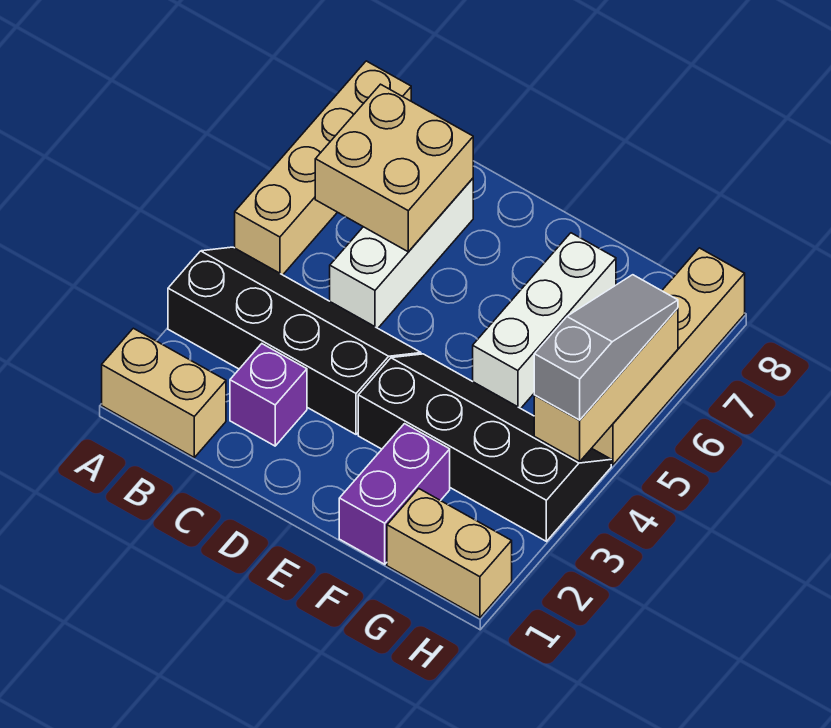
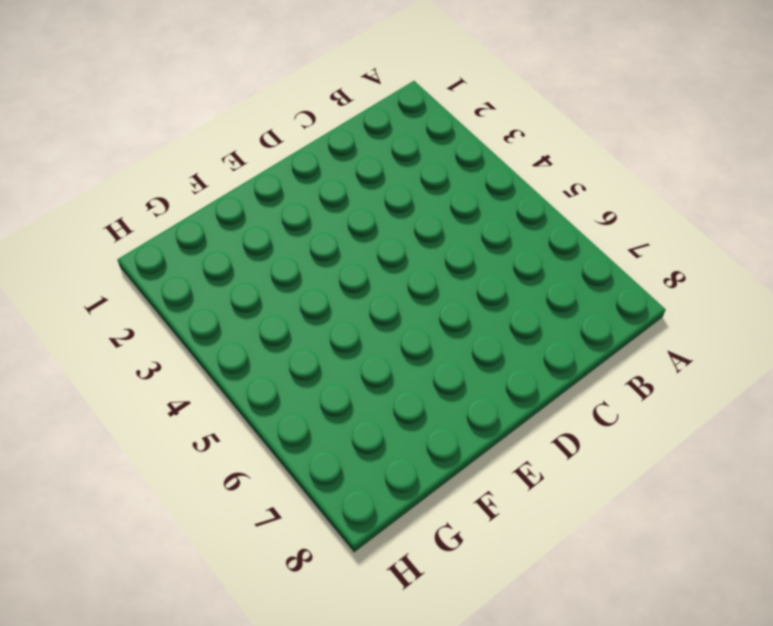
none -> tan brick A1:B1 level 1
none -> black slope A3:D4 level 1 top 3
none -> tan brick A5:A8 level 1

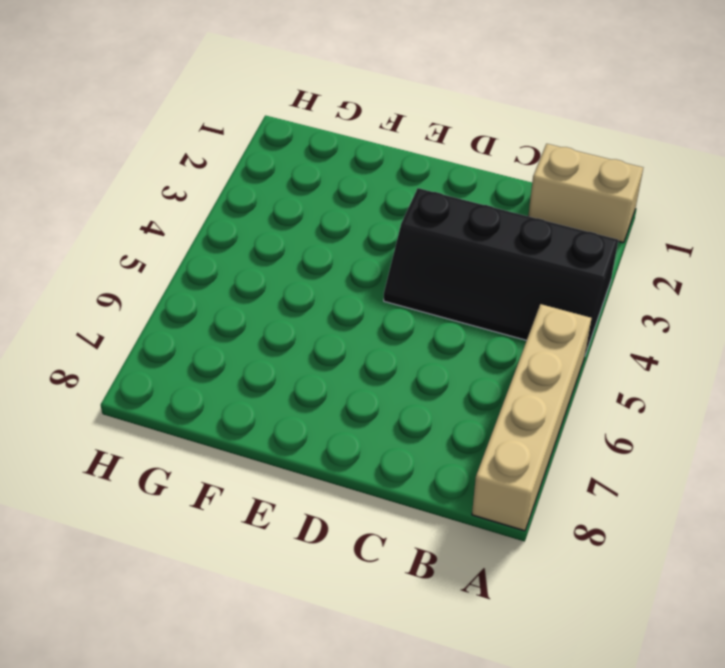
none -> purple brick C2 level 1
none -> white brick C5:C7 level 1
none -> black slope E3:H4 level 1 top 3

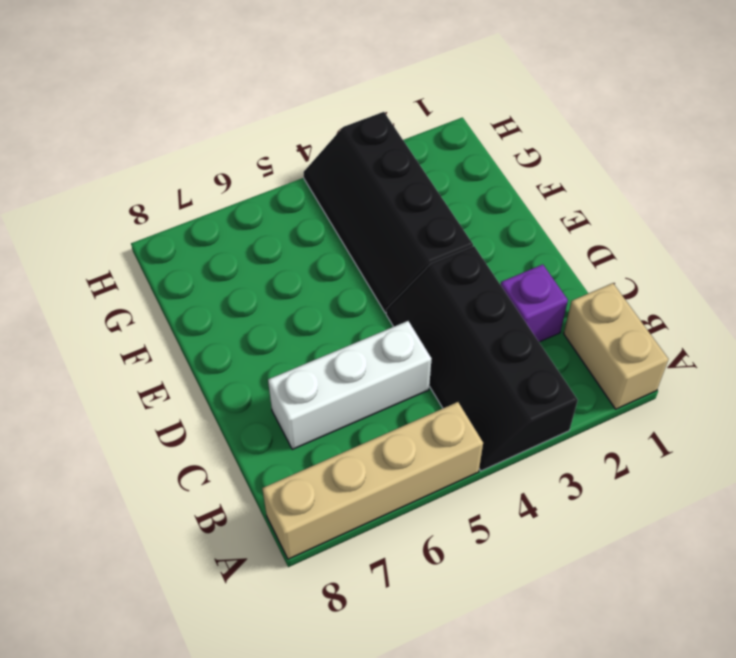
none -> purple brick F1:F2 level 1
none -> white brick F5:F7 level 1
none -> tan brick G1:H1 level 1

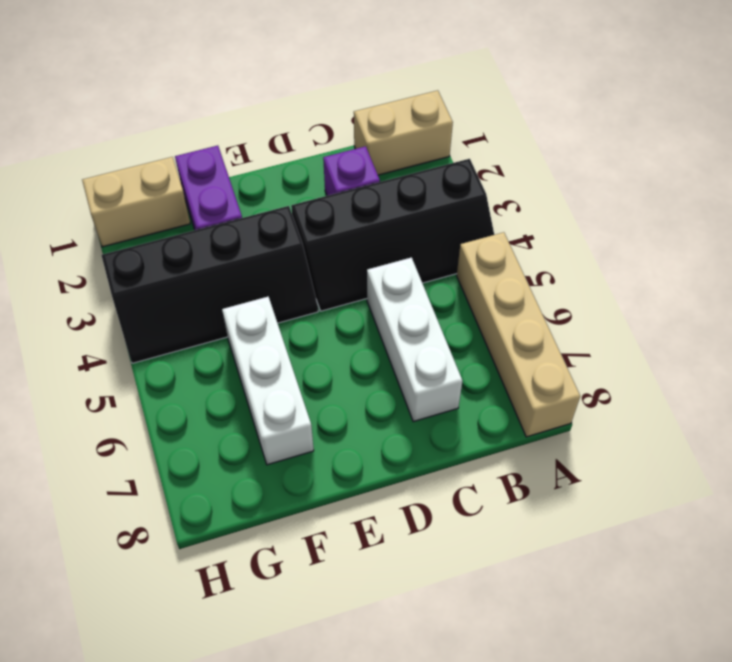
none -> tan brick H5:H8 level 1
none -> tan brick B6:C7 level 2
none -> tan brick H4:H6 level 2

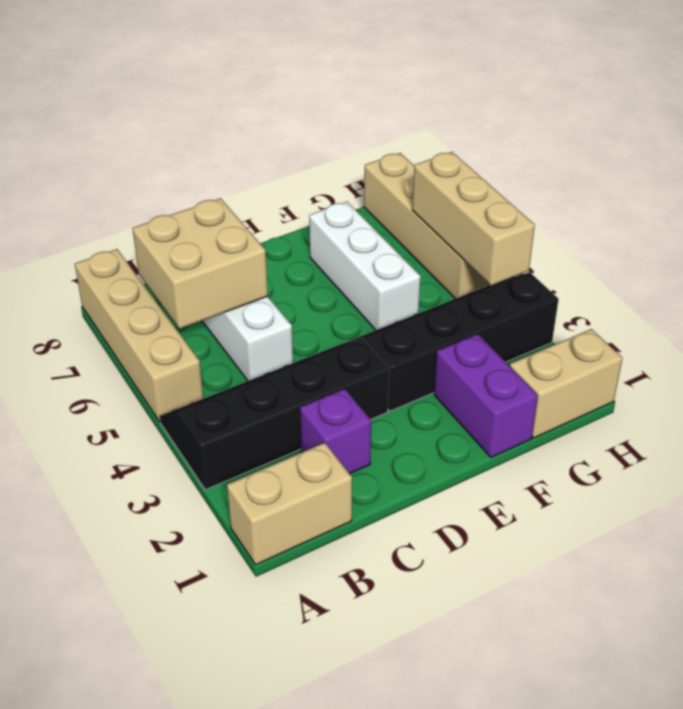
none -> grey slope H4:H6 level 3 top 4

